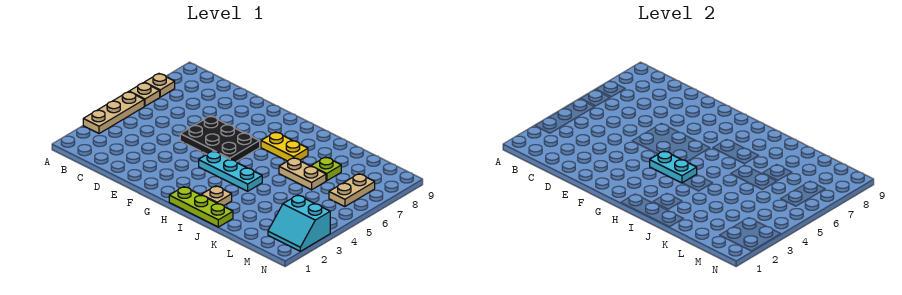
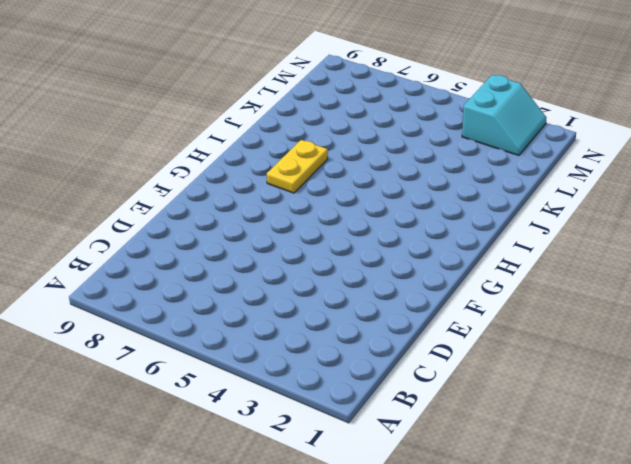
none -> tan plate A3:A5 level 1
none -> tan plate A6 level 1
none -> tan plate A7 level 1

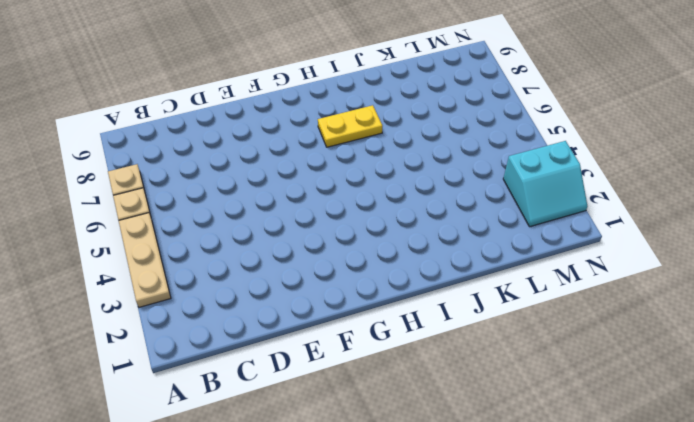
none -> black plate E5:G6 level 1
none -> cyan plate G4:I4 level 1
none -> lime plate H1:J1 level 1

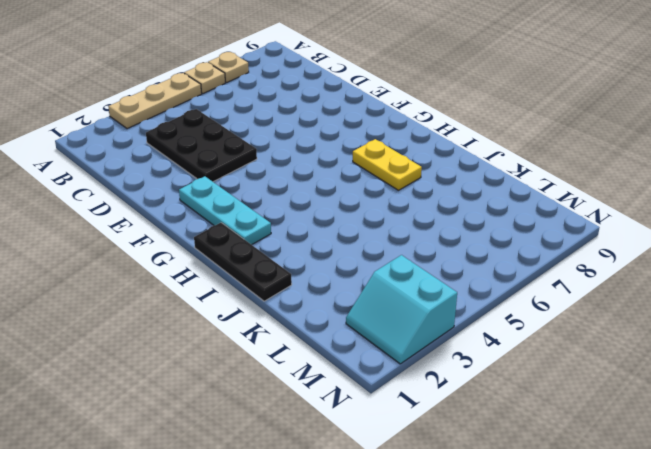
black plate C3:E4 level 1 -> black plate E5:G6 level 1
cyan plate F2:H2 level 1 -> cyan plate G4:I4 level 1
black plate H1:J1 level 1 -> lime plate H1:J1 level 1
none -> tan plate I2 level 1
none -> tan plate J6:K6 level 1
none -> lime plate K7 level 1

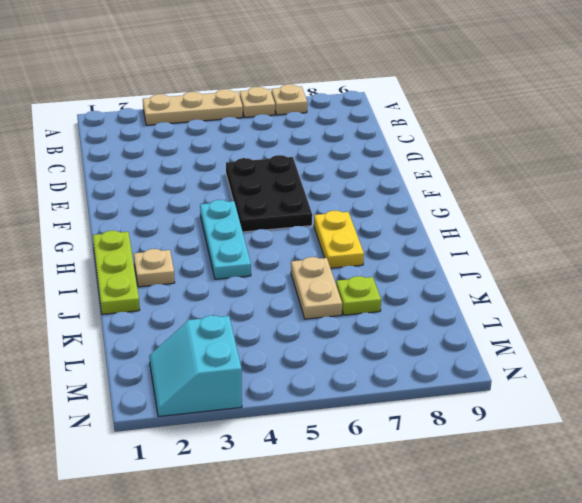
none -> tan plate M6:M7 level 1
none -> cyan plate G4:H4 level 2

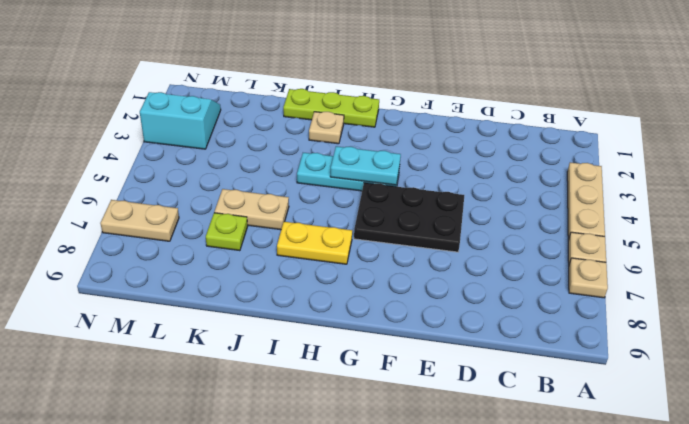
tan plate M7:N7 level 1 -> tan plate M6:M7 level 1

